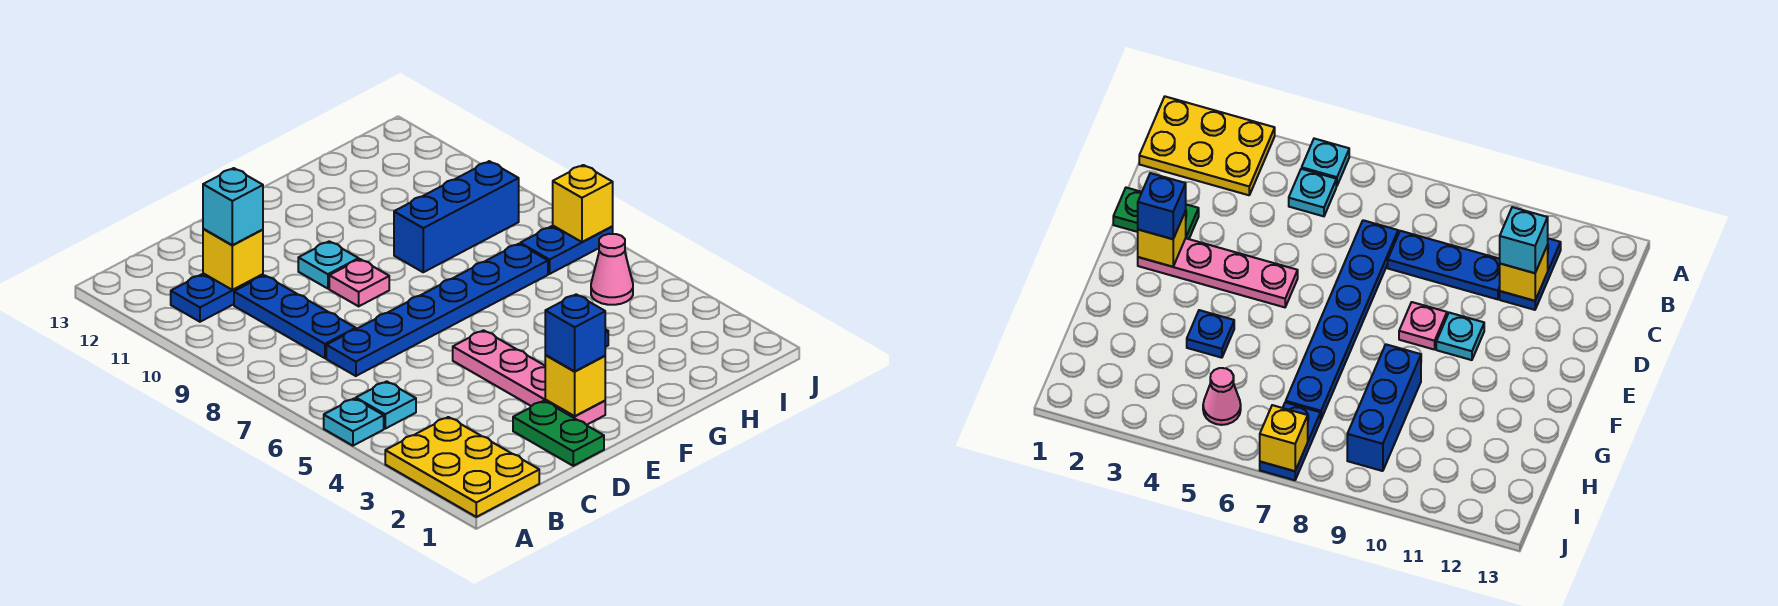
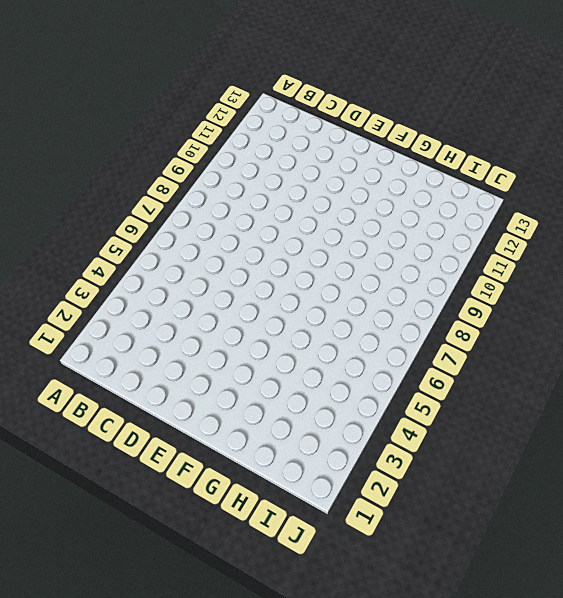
none -> yellow plate A1:B3 level 1
none -> cyan plate A5 level 1
none -> cyan plate B5 level 1

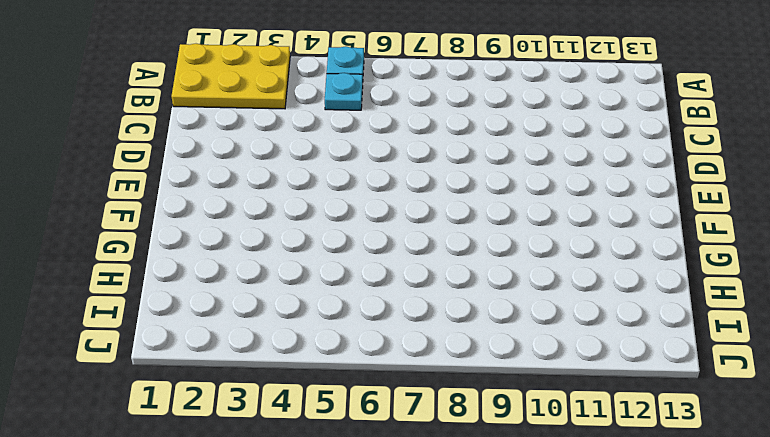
none -> blue plate B11:C11 level 1
none -> blue plate C7:H7 level 1
none -> blue plate C8:C10 level 1

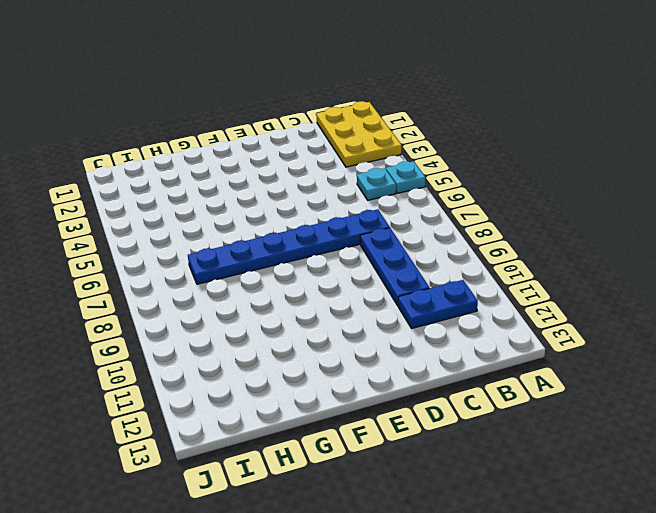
none -> green plate D1:D2 level 1
none -> pink plate E2:E5 level 1
none -> pink plate E9 level 1

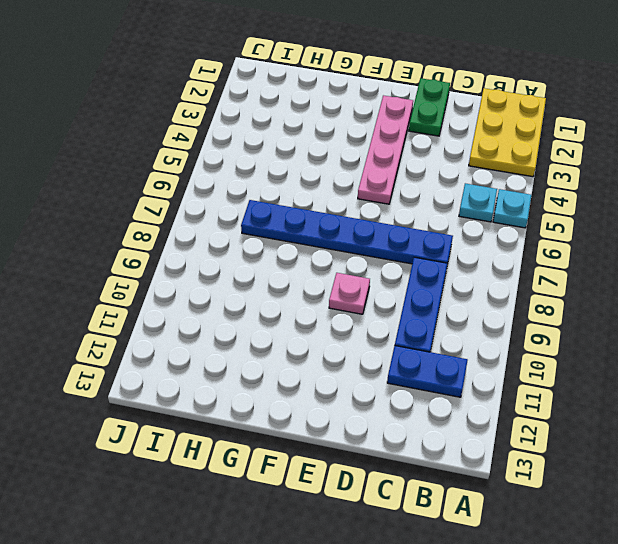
none -> cyan plate E10 level 1
none -> blue plate G4 level 1
none -> blue brick G9:I9 level 1

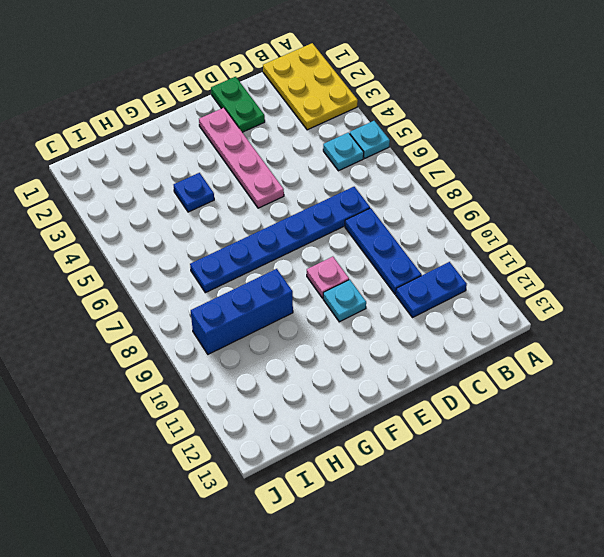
none -> pink cone I5 level 1
none -> blue plate I7:J7 level 1
none -> yellow brick C11 level 2

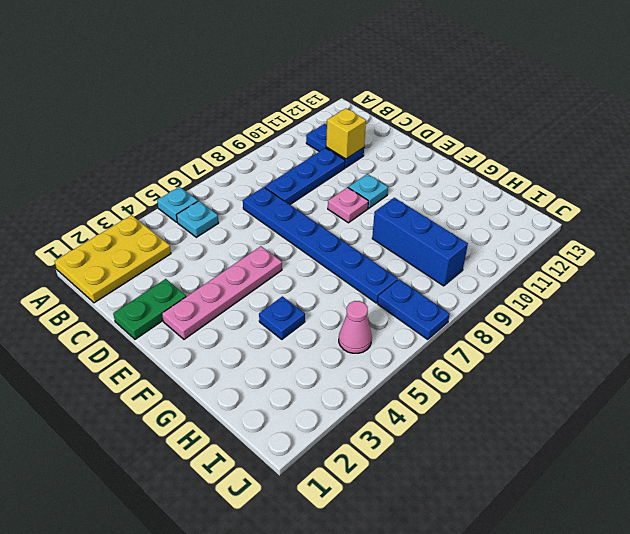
none -> yellow brick E2 level 2
none -> yellow brick J7 level 2
none -> cyan brick C11 level 3

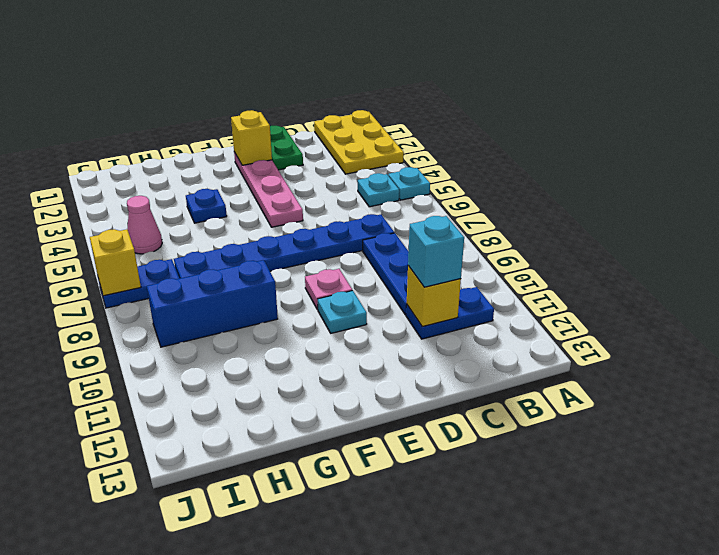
none -> blue brick E2 level 3

